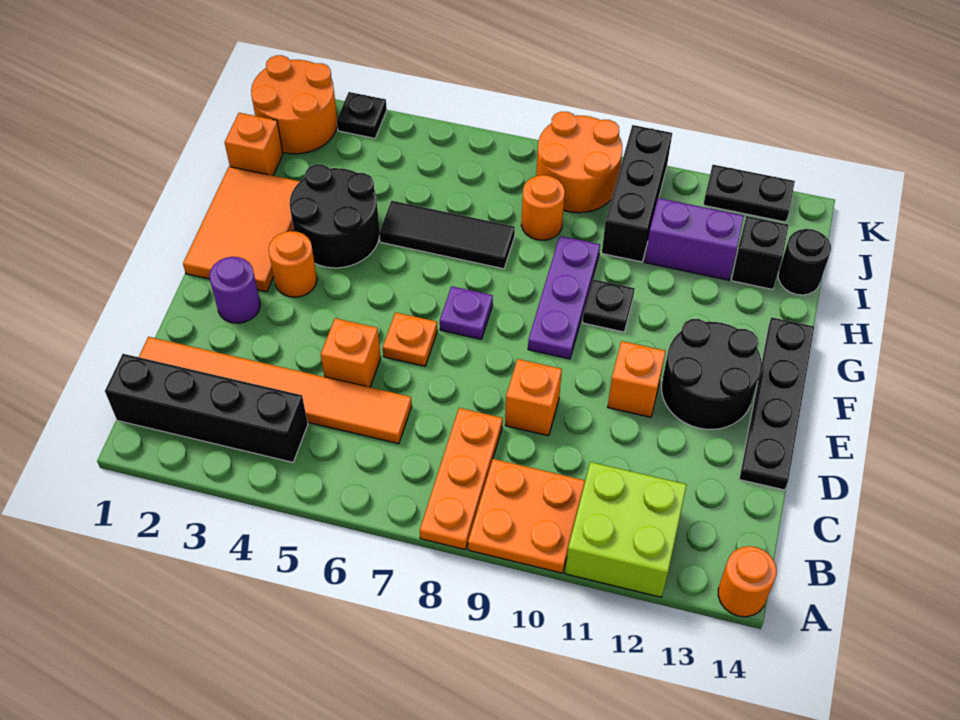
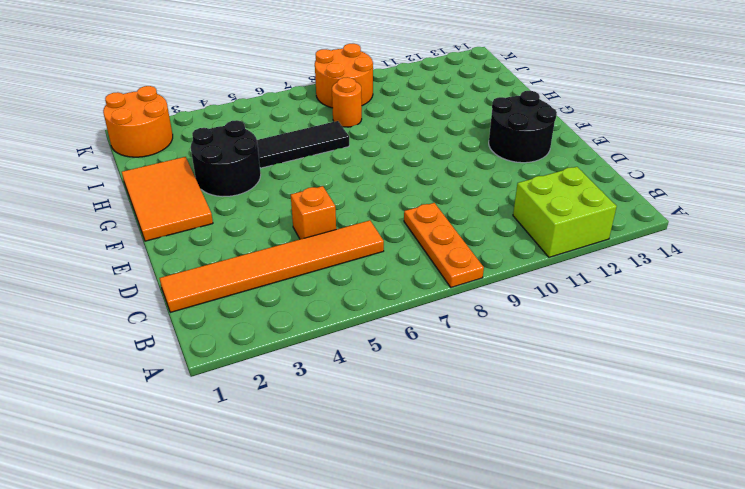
none -> orange plate A9:B10 level 1
none -> orange round brick A14 level 1
none -> black brick B1:B4 level 1
none -> orange brick D9 level 1

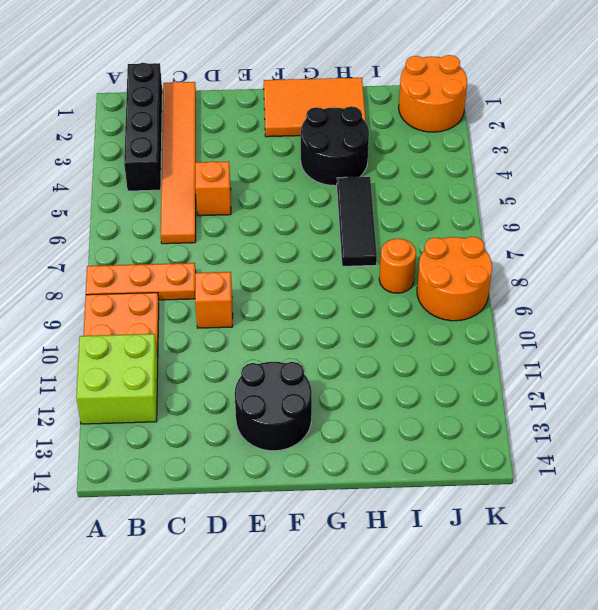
none -> orange round brick A14 level 1
none -> black plate D14:G14 level 1
none -> purple round brick E2 level 1
none -> orange plate E6 level 1

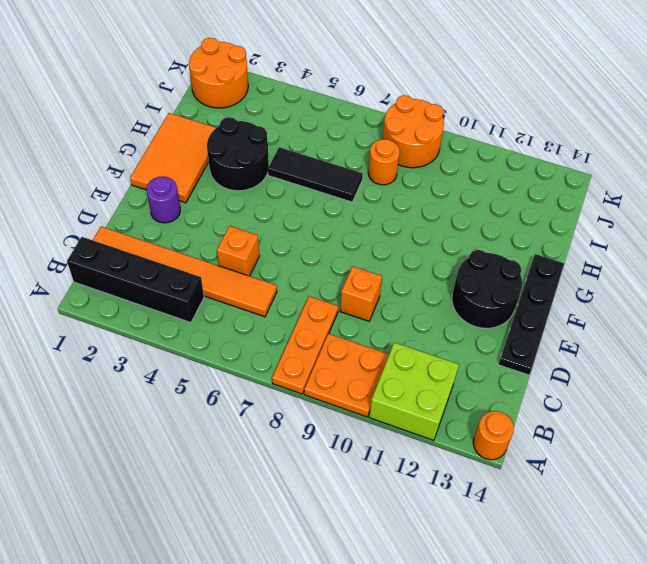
none -> orange plate E6 level 1
none -> orange brick E11 level 1
none -> orange round brick F3 level 1
none -> purple plate F7 level 1

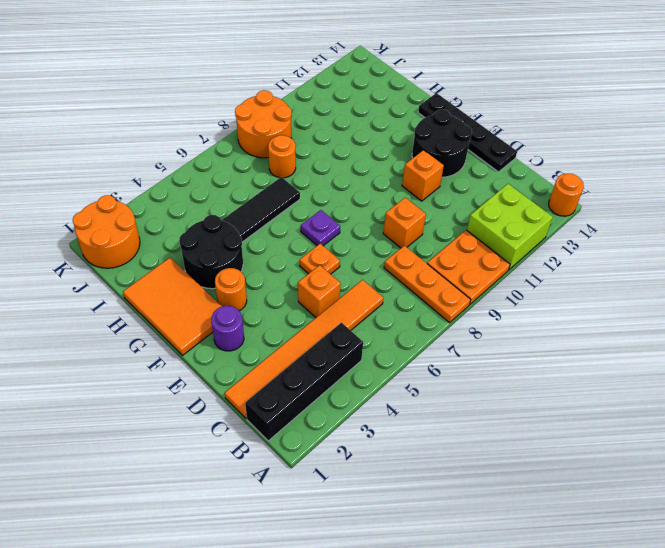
none -> purple plate F9:H9 level 1
none -> black plate G10 level 1
none -> orange brick I1 level 1
none -> black brick I10:K10 level 1

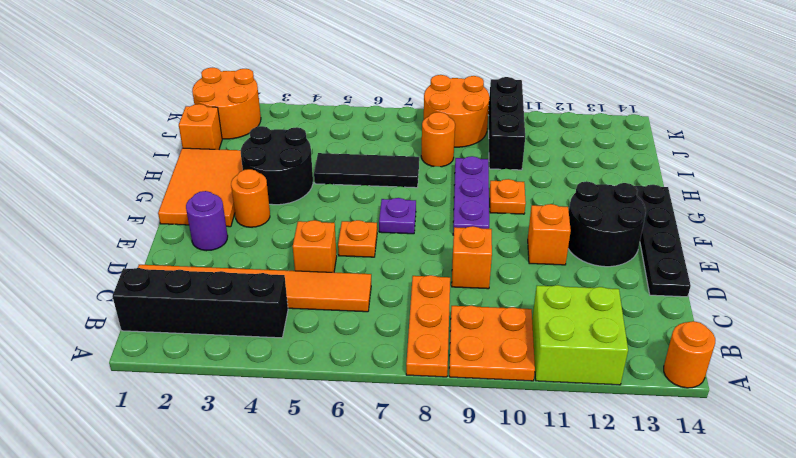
orange plate G10 level 1 -> black plate G10 level 1
none -> purple brick I11:I12 level 1
none -> black brick I13 level 1
none -> black round brick I14 level 1
none -> black plate K3 level 1

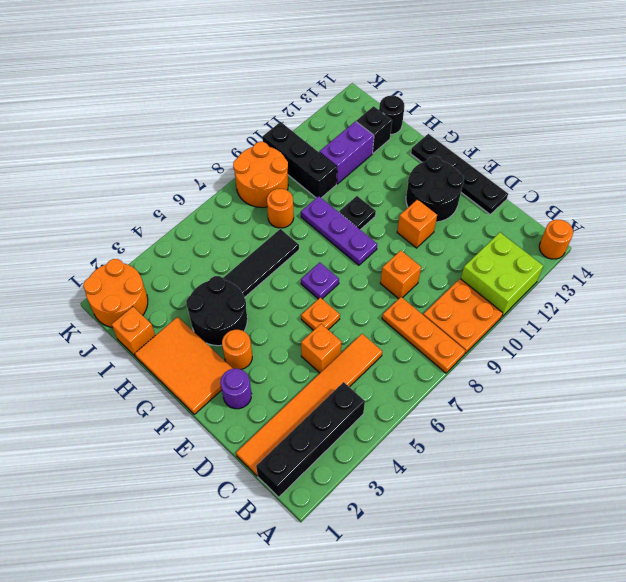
none -> black plate K3 level 1
none -> black plate K12:K13 level 1

